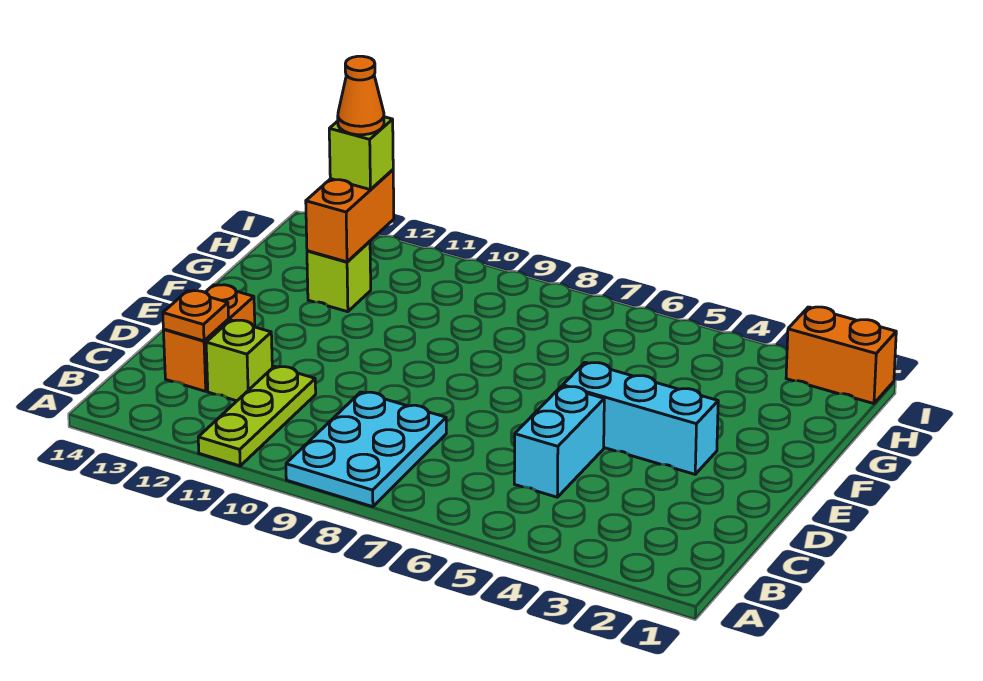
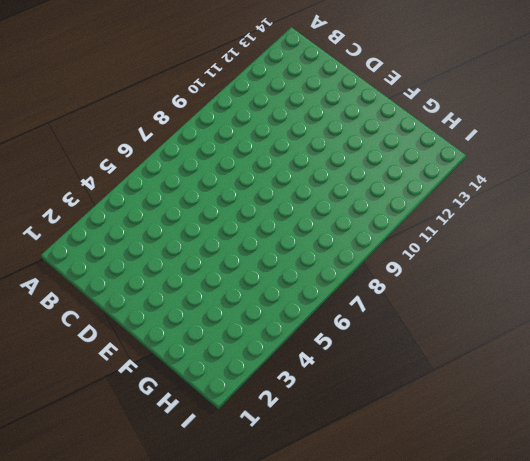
none -> cyan plate A8:C9 level 1
none -> lime plate A11:C11 level 1
none -> cyan brick C5:D5 level 1

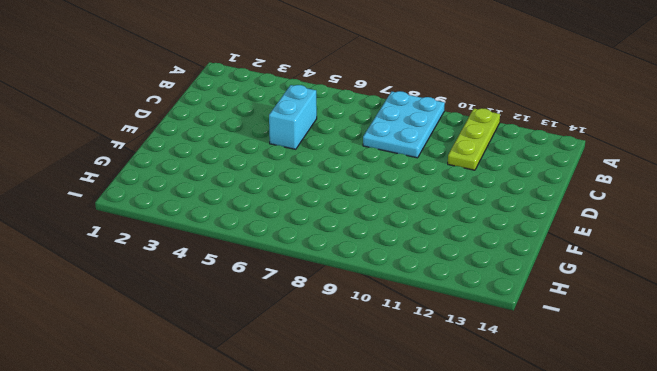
none -> lime brick C12 level 1
none -> orange brick C13:D13 level 1
none -> cyan brick E3:E5 level 1

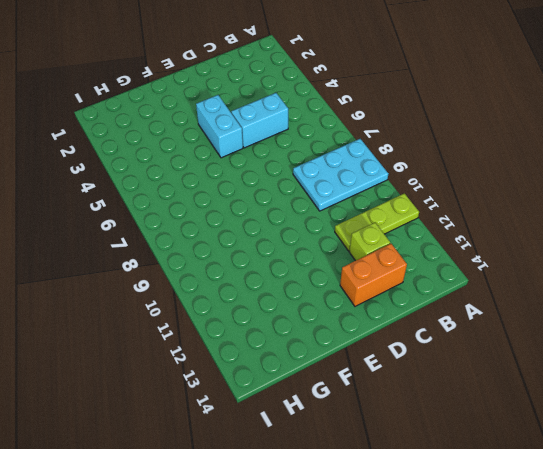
cyan brick E4:E5 level 1 -> cyan brick E3:E5 level 1
none -> lime brick G12 level 1
none -> orange brick I1:I2 level 1
none -> orange plate C13 level 2

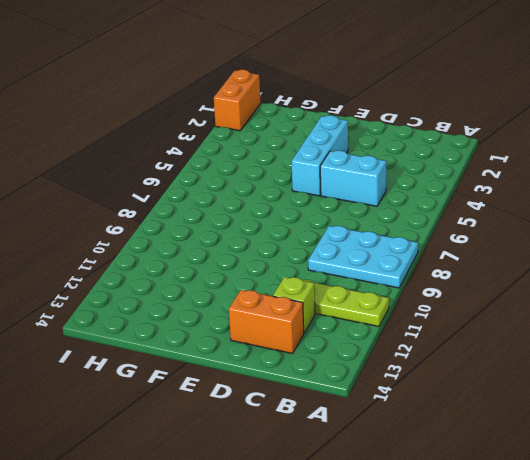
none -> lime brick G12 level 1
none -> orange plate C13 level 2
none -> orange brick G12:H12 level 2

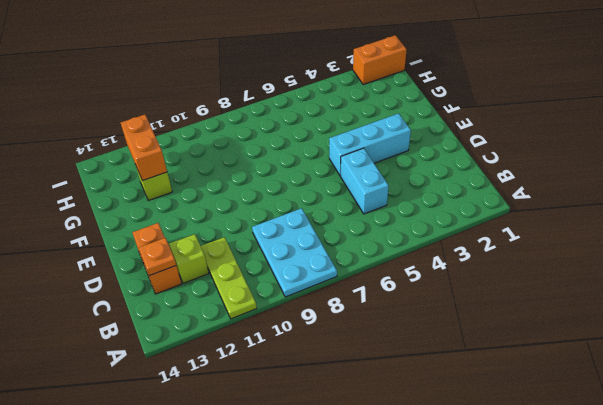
none -> lime brick H12 level 3
none -> orange cone H12 level 4

